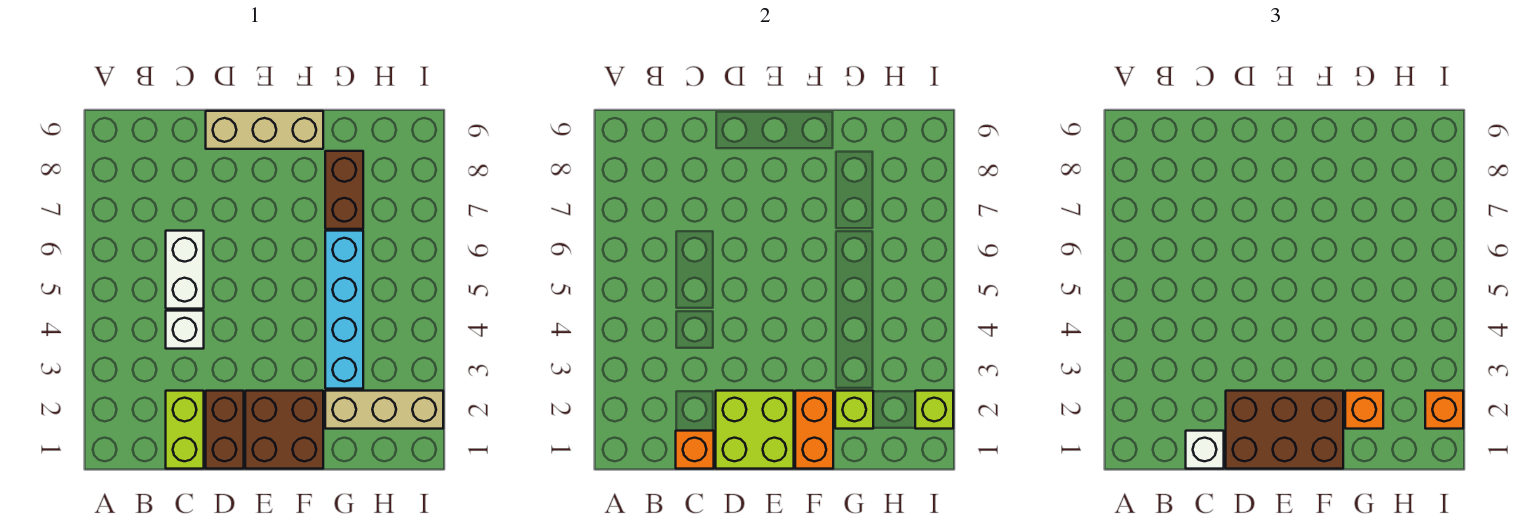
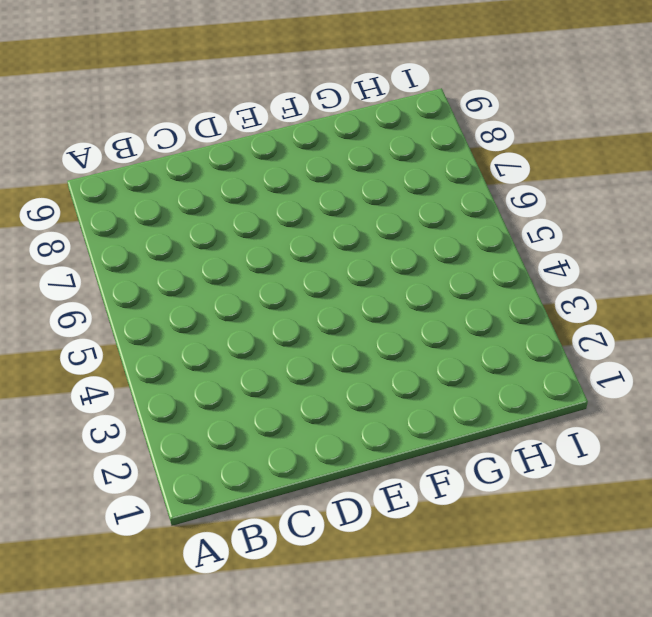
none -> lime brick C1:C2 level 1
none -> white brick C4 level 1
none -> white brick C5:C6 level 1

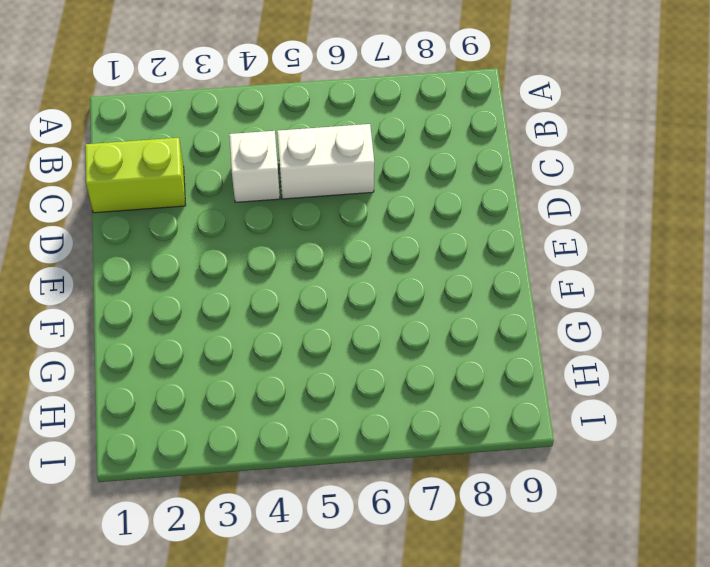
none -> brown brick D1:D2 level 1
none -> tan brick D9:F9 level 1
none -> brown brick E1:F2 level 1

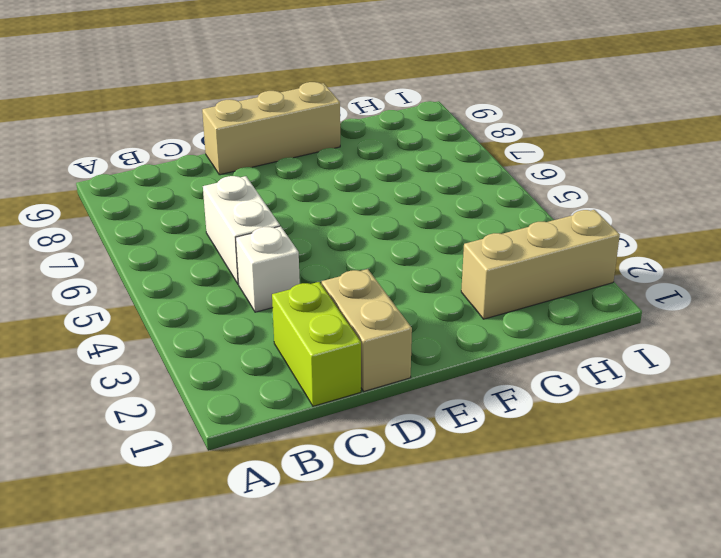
tan brick D1:D2 level 1 -> brown brick D1:D2 level 1
none -> brown brick E1:F2 level 1
none -> cyan brick G3:G6 level 1
none -> brown brick G7:G8 level 1

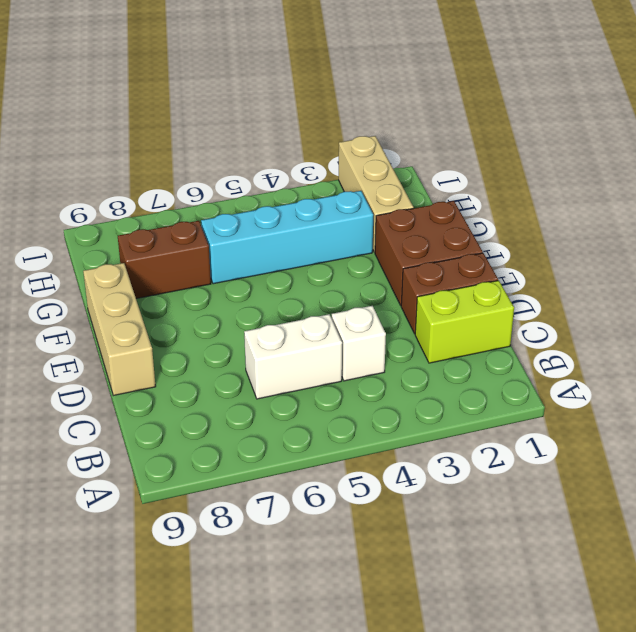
none -> orange brick C1 level 2
none -> lime brick D1:E2 level 2
none -> orange brick F1:F2 level 2

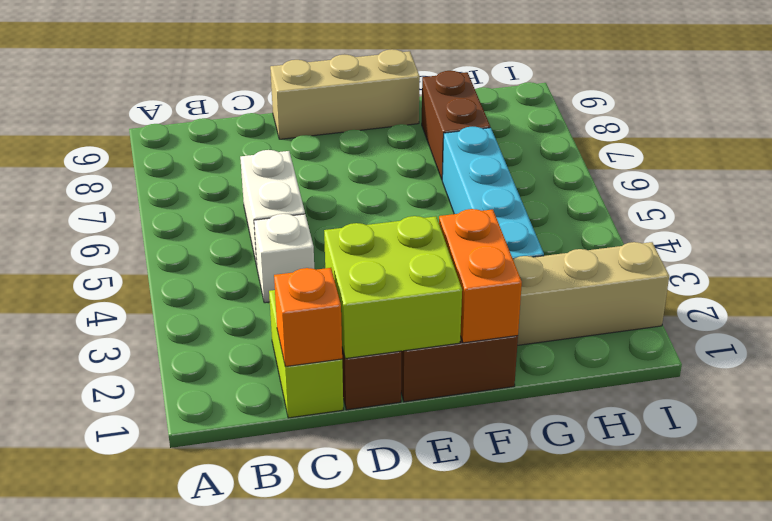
none -> lime brick G2 level 2
none -> lime brick I2 level 2
none -> white brick C1 level 3

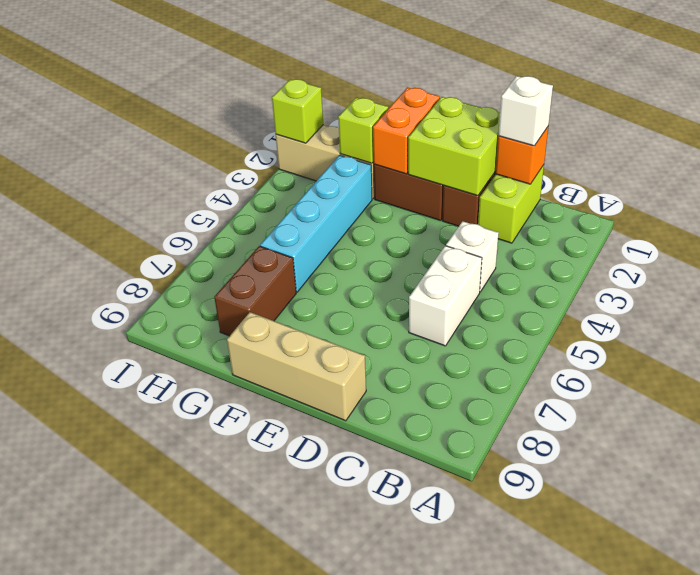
none -> brown brick D1:F2 level 3
none -> orange brick G2 level 3
none -> orange brick I2 level 3

